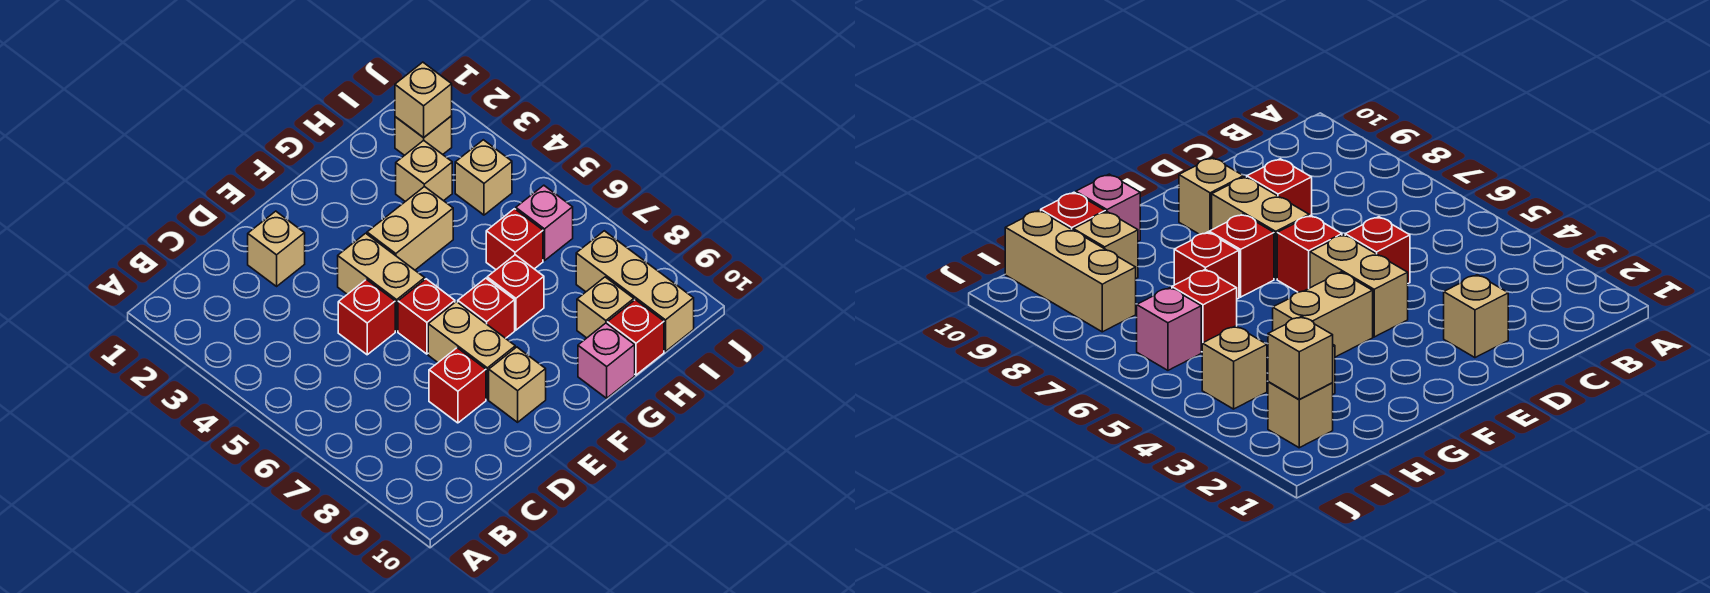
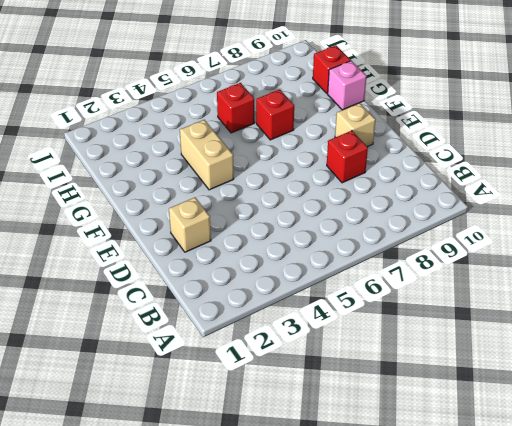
none -> red brick D5 level 1
none -> tan brick E4:E5 level 1
none -> red brick E6 level 1

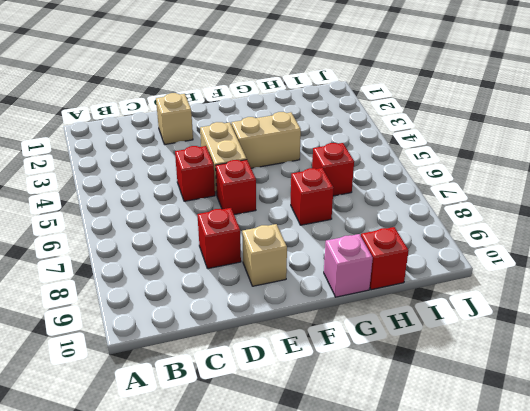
none -> tan brick E7:E8 level 1
none -> red brick F7 level 1
none -> tan brick H3 level 1

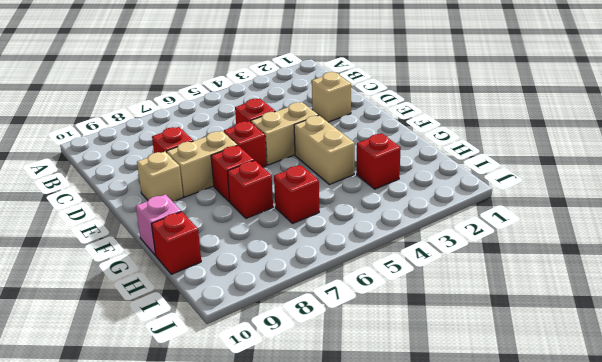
red brick H3 level 1 -> tan brick H3 level 1
none -> tan brick H9 level 1
none -> tan brick I2 level 1
none -> tan brick I4 level 1

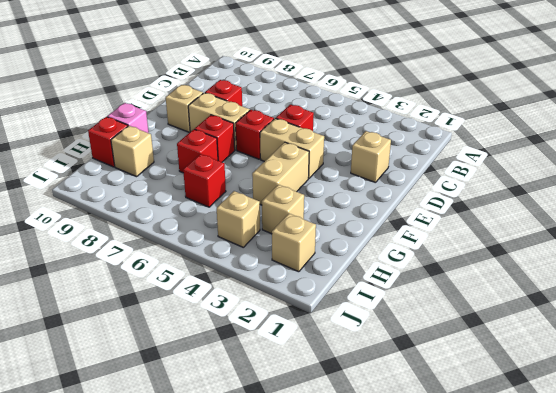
none -> pink brick I6 level 1
none -> tan brick I8:I10 level 1
none -> tan brick I2 level 2

